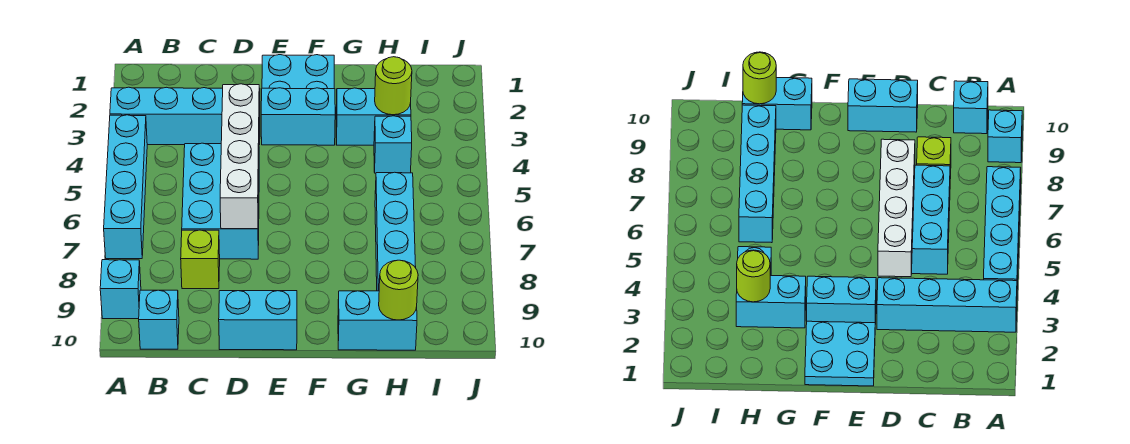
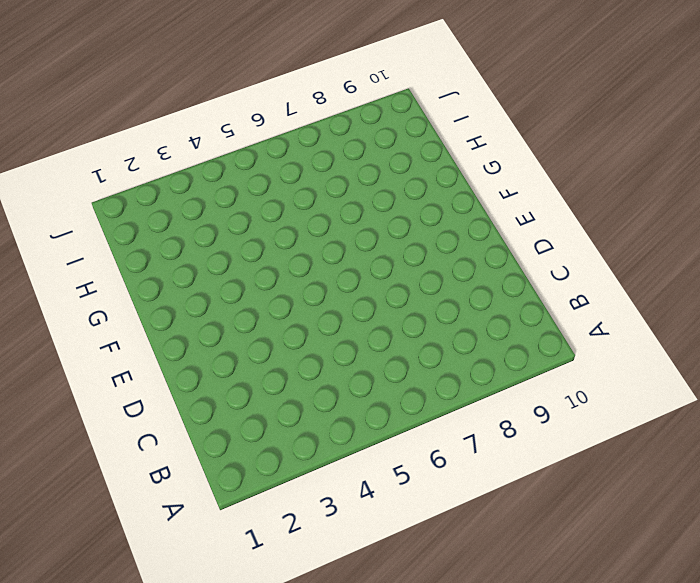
none -> cyan brick A3:D3 level 1
none -> cyan brick A4:A7 level 1
none -> cyan brick A9 level 1

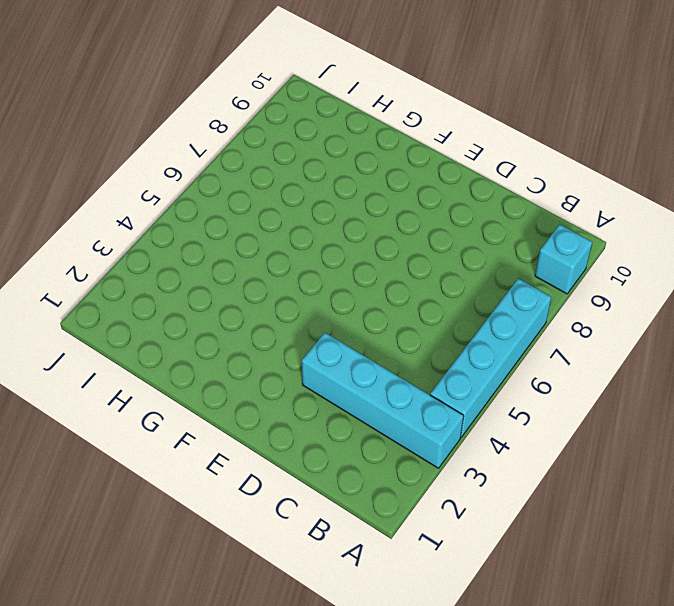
none -> cyan brick B10 level 1
none -> cyan brick C5:D7 level 1
none -> lime brick C8 level 1

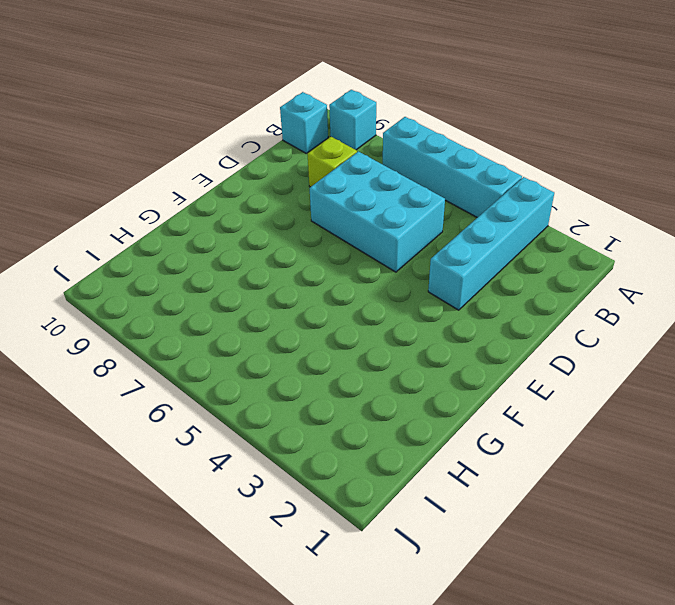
none -> cyan brick D10:E10 level 1
none -> cyan plate E1:F2 level 1
none -> cyan brick E3:F3 level 1

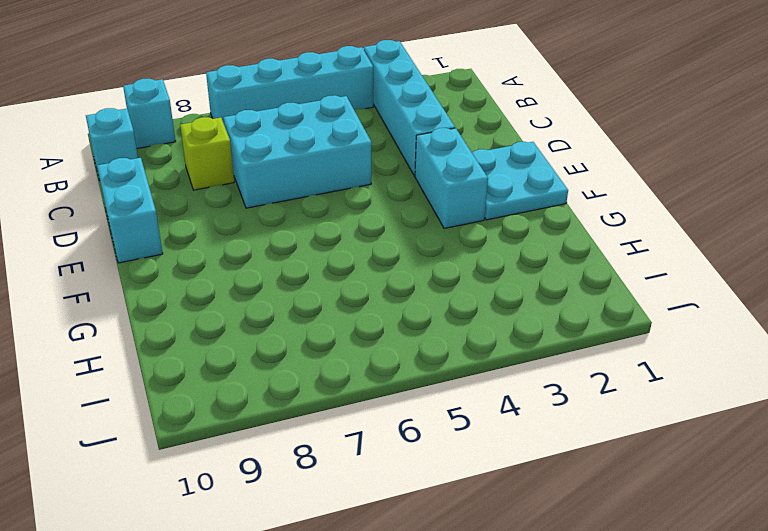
none -> cyan brick G3:H3 level 1
none -> cyan brick G10:H10 level 1
none -> cyan brick H4 level 1

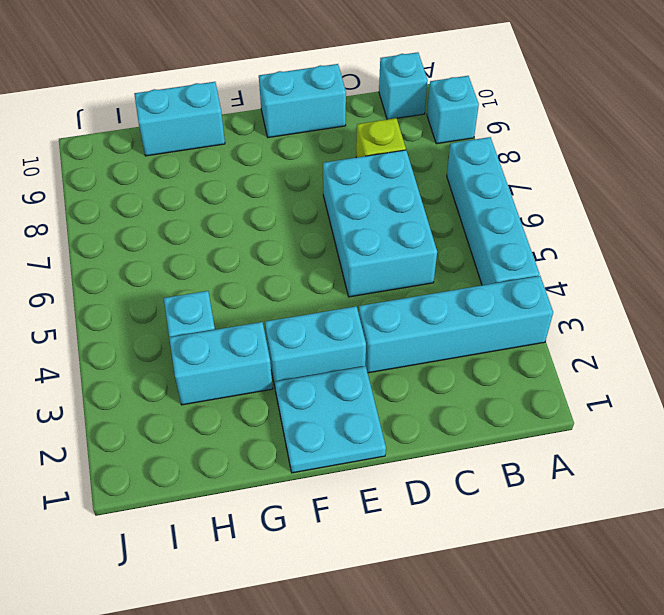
none -> cyan brick H6:H9 level 1
none -> white brick D4:D7 level 2
none -> lime round brick H3 level 2

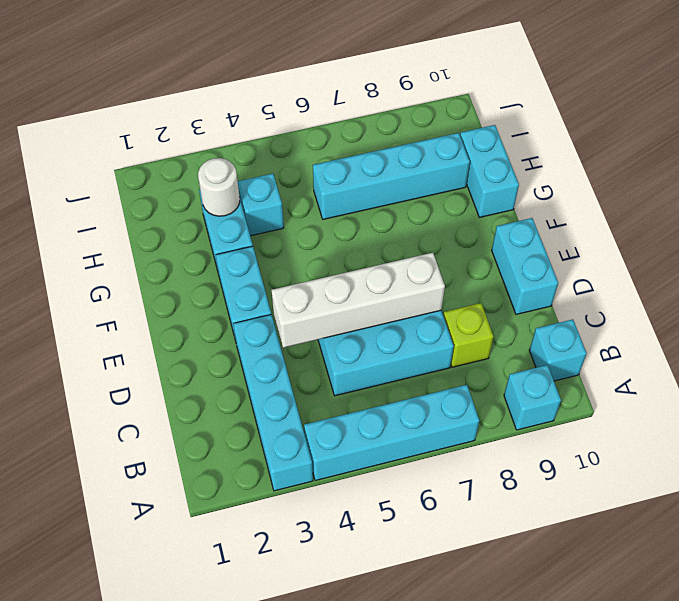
white round brick H3 level 2 -> lime round brick H3 level 2
none -> cyan plate E1:F2 level 1
none -> lime round brick H10 level 2

